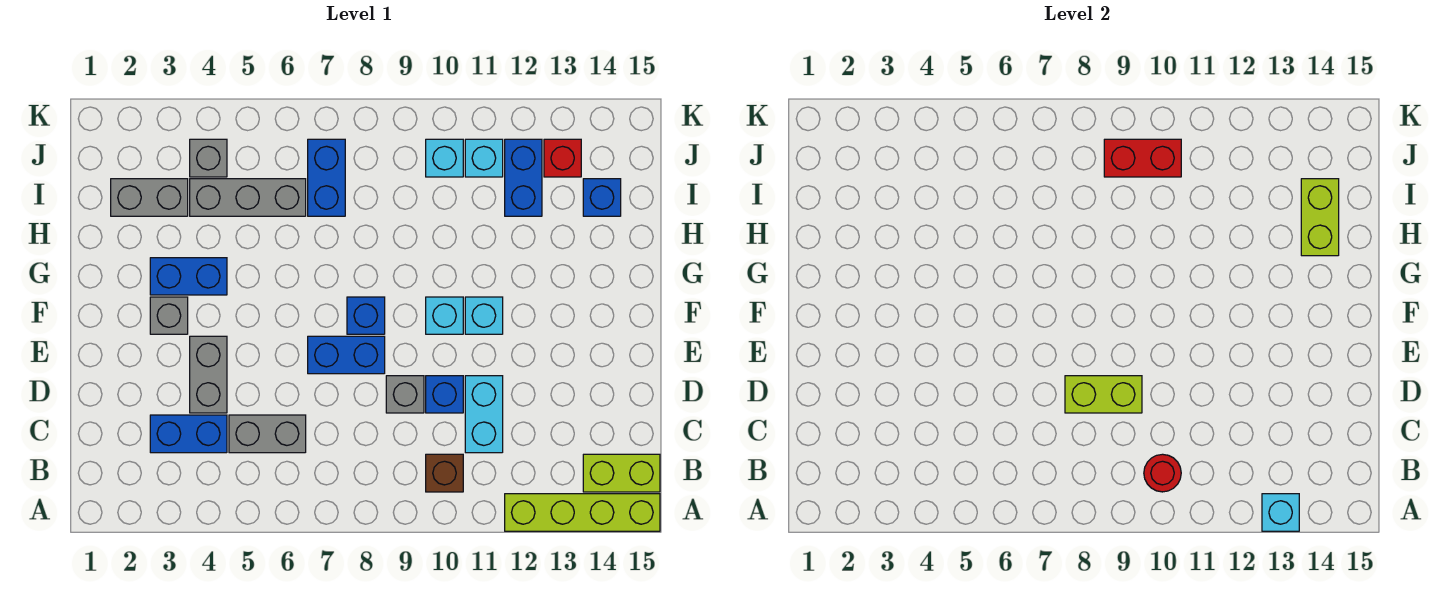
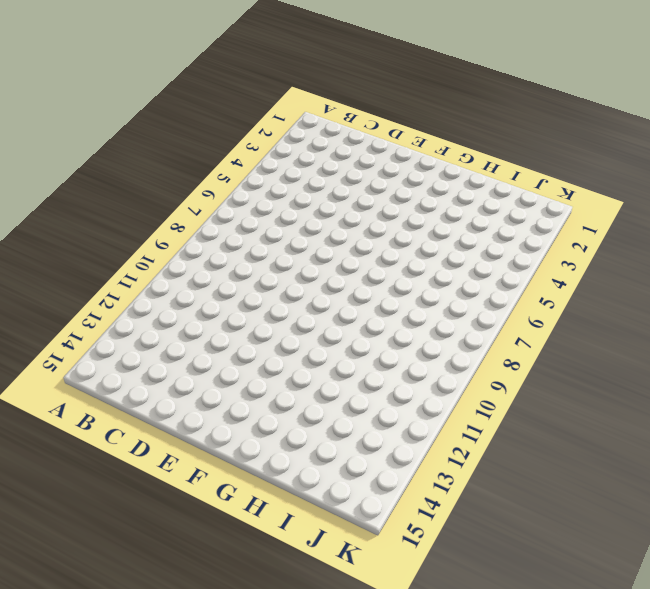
none -> lime brick A12:A15 level 1
none -> brown brick B10 level 1
none -> lime brick B14:B15 level 1

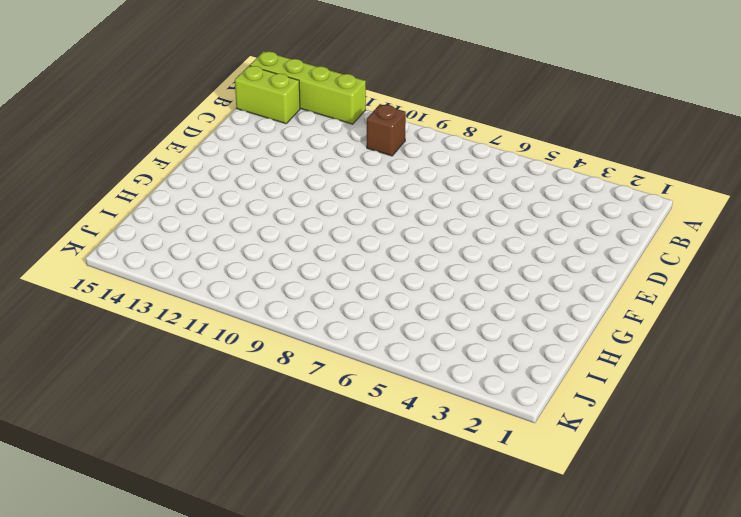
none -> blue brick C3:C4 level 1
none -> grey brick C5:C6 level 1
none -> cyan brick C11:D11 level 1

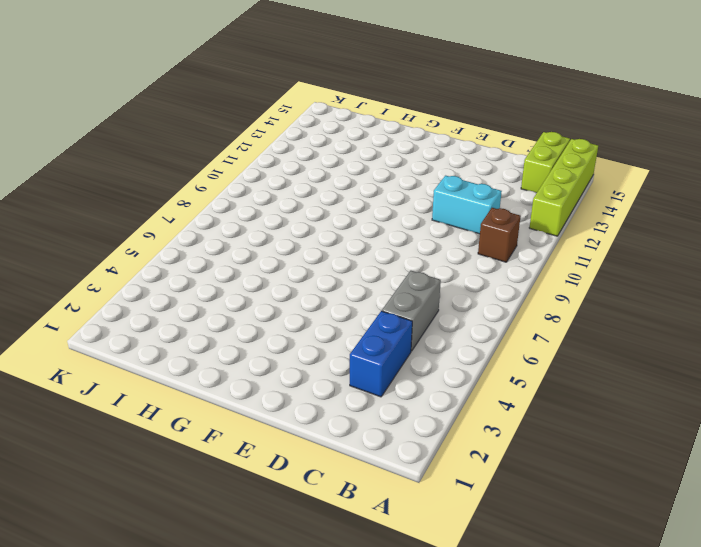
none -> grey brick D4:E4 level 1
none -> grey brick D9 level 1
none -> blue brick D10 level 1

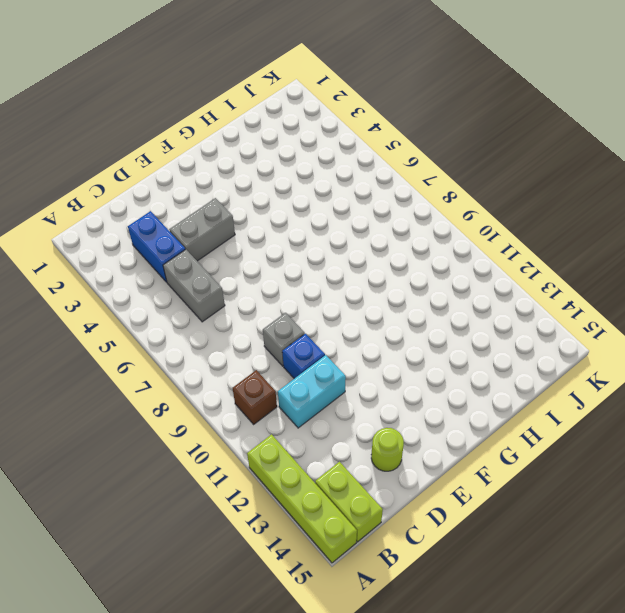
lime round brick D14 level 1 -> none
none -> blue brick E7:E8 level 1
none -> grey brick F3 level 1
none -> blue brick F8 level 1

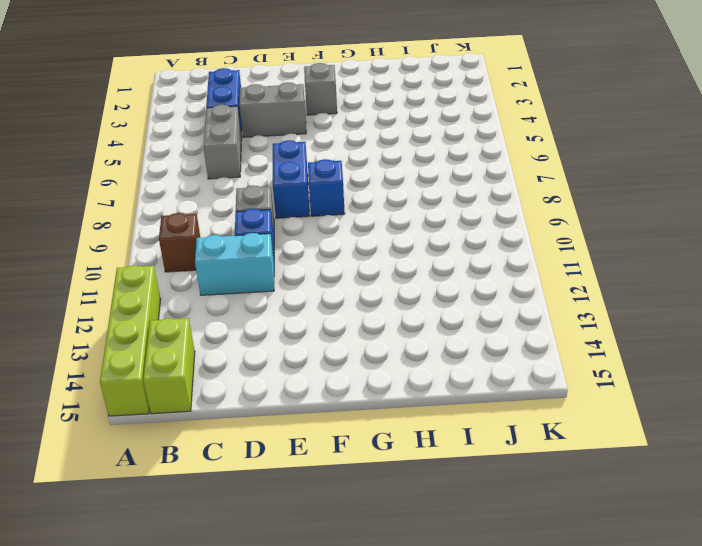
none -> cyan brick F10 level 1
none -> cyan brick F11 level 1
none -> blue brick G3:G4 level 1

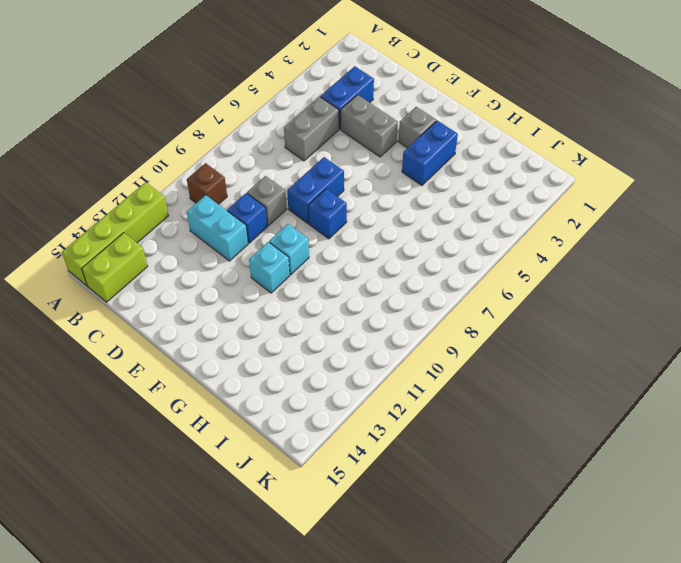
none -> grey brick I2:I3 level 1
none -> grey brick I4:I6 level 1
none -> blue brick I7:J7 level 1

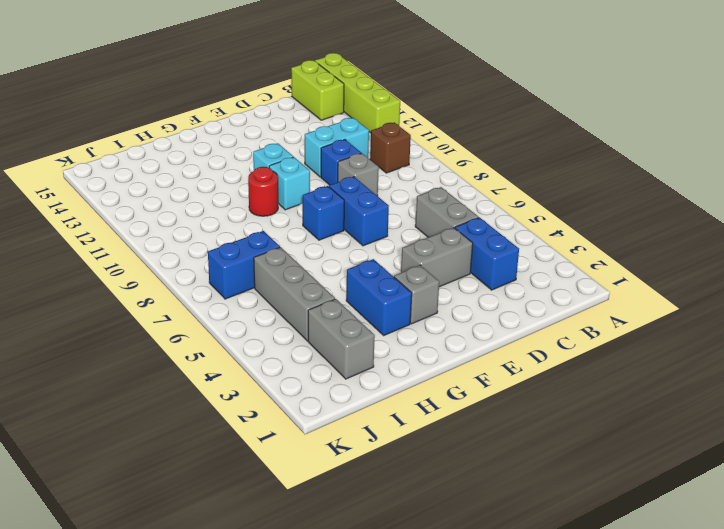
red round brick G10 level 1 -> red round brick B10 level 2
none -> blue brick I12:J12 level 1
none -> blue brick I14 level 1
none -> grey brick J4 level 1

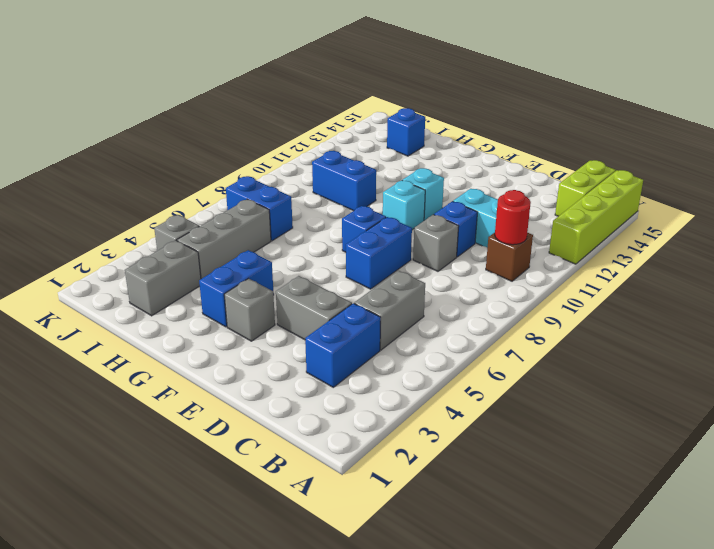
blue brick H10:I10 level 1 -> blue brick I12:J12 level 1
none -> cyan brick J10 level 1
none -> cyan brick J11 level 1
none -> red brick J13 level 1

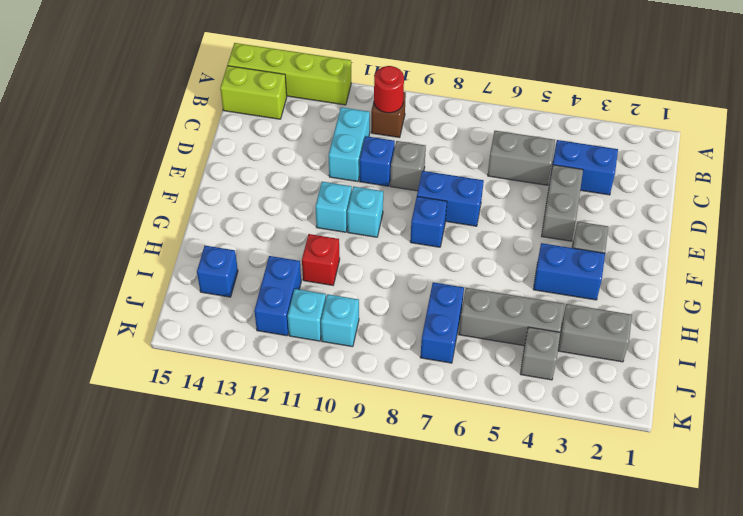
red brick H11 level 1 -> red brick J13 level 1
none -> cyan brick A13 level 2
none -> lime brick D8:D9 level 2
none -> lime brick H14:I14 level 2

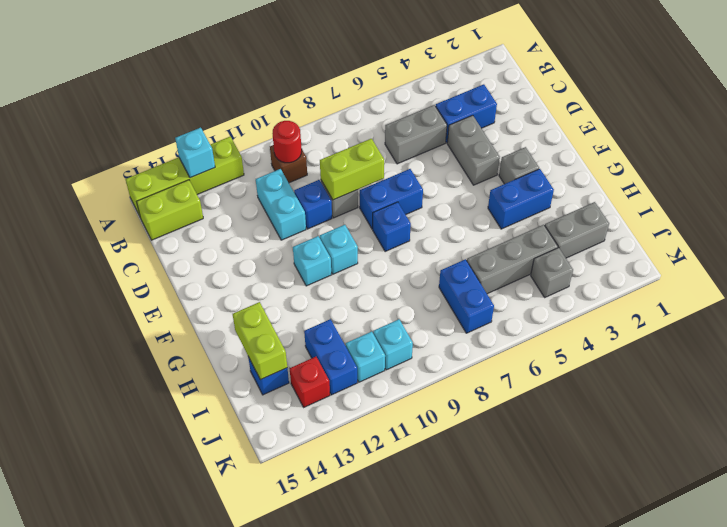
none -> red brick J9:J10 level 2

